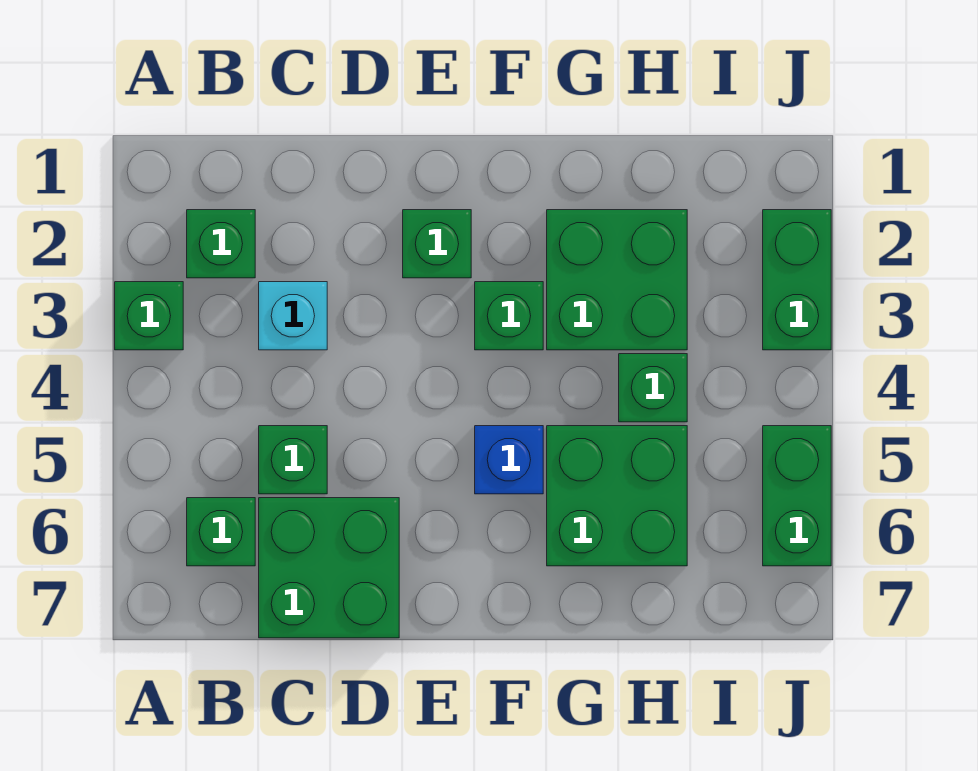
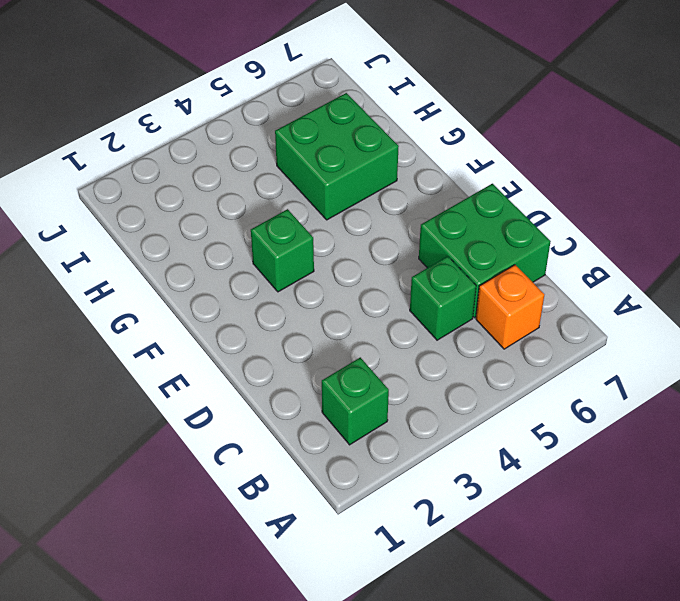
orange brick B6 level 1 -> green brick B6 level 1
none -> green brick A3 level 1
none -> cyan brick C3 level 1
none -> green brick E2 level 1

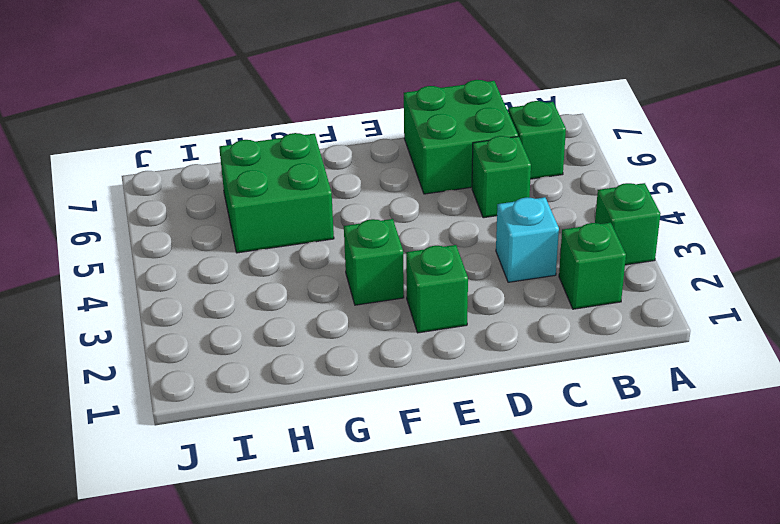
none -> blue brick F5 level 1
none -> green brick G2:H3 level 1
none -> green brick H4 level 1

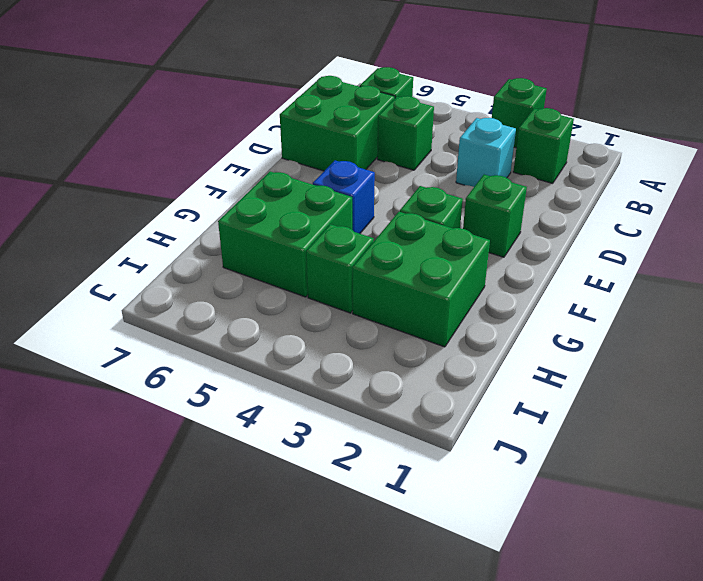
none -> green brick J2:J3 level 1
none -> green brick J5:J6 level 1

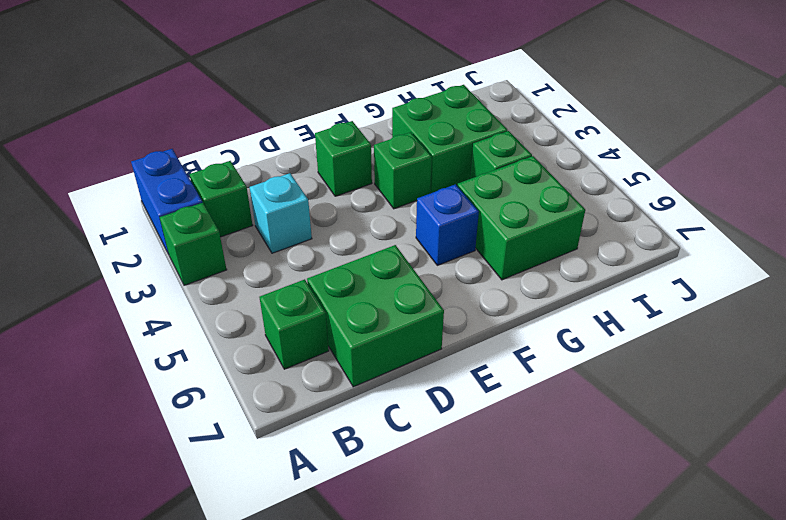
blue brick A1:A2 level 1 -> none
none -> green brick C5 level 1
none -> green brick J2:J3 level 1
none -> green brick J5:J6 level 1

